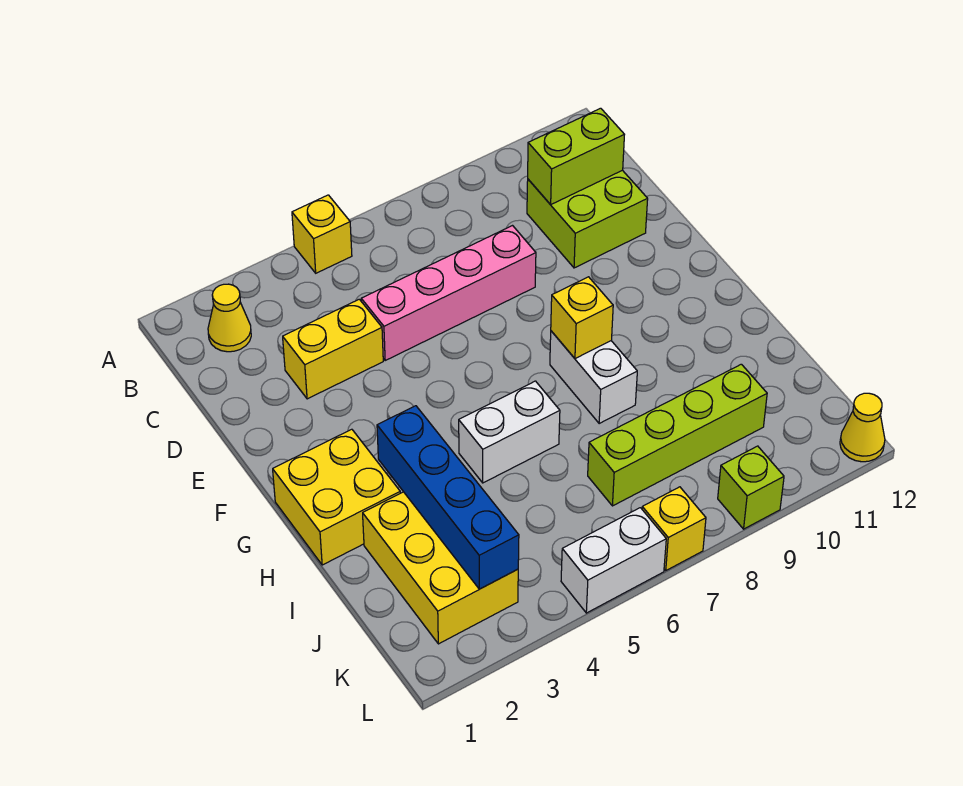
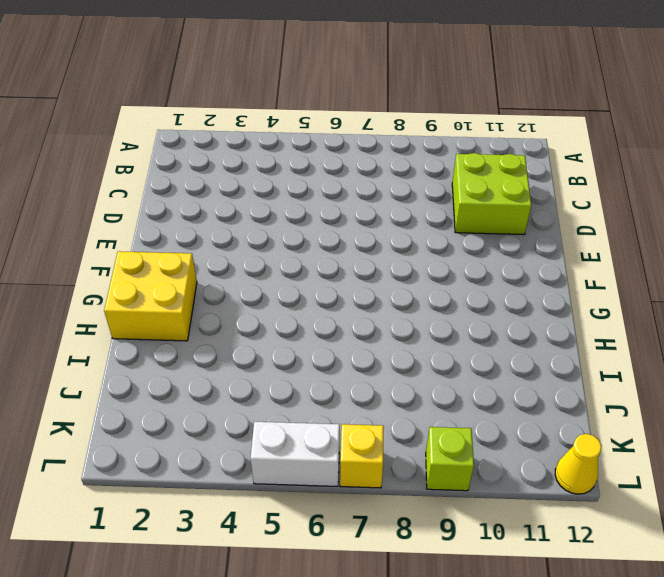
none -> yellow brick A5 level 1
none -> yellow cone B2 level 1
none -> yellow brick D3:D4 level 1

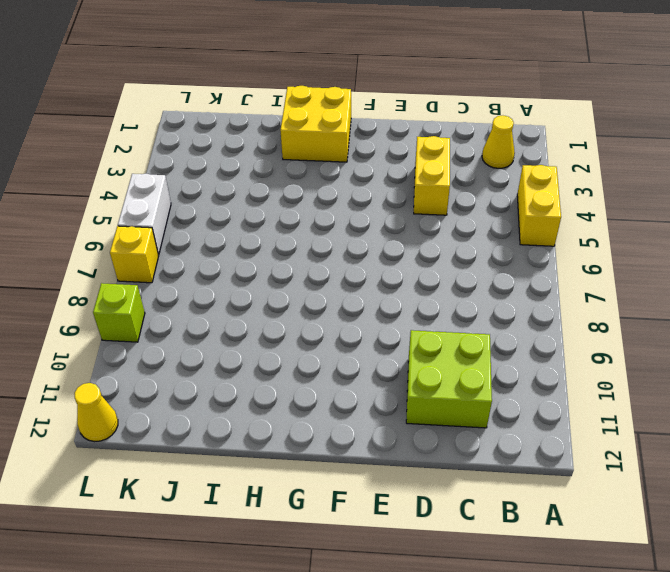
yellow brick A4:A5 level 1 -> yellow brick A5 level 1
none -> pink brick D5:D8 level 1
none -> white brick G8:H8 level 1
none -> white brick H5:H6 level 1

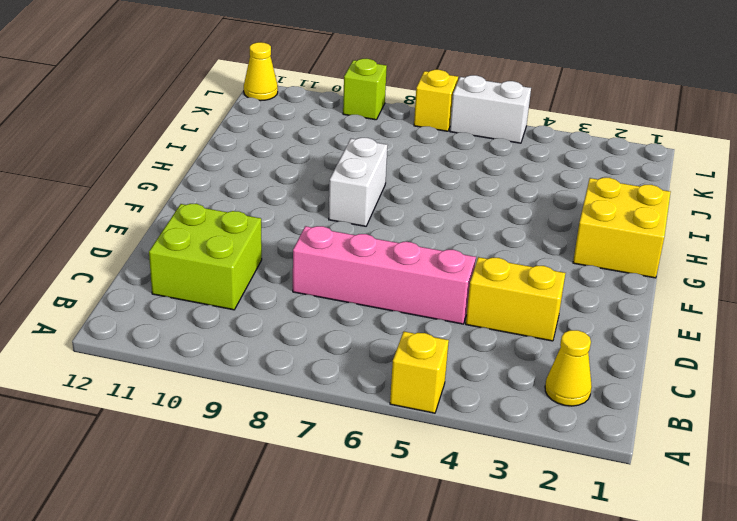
none -> white brick H5:H6 level 1
none -> yellow brick I2:K3 level 1
none -> lime brick J7:J10 level 1

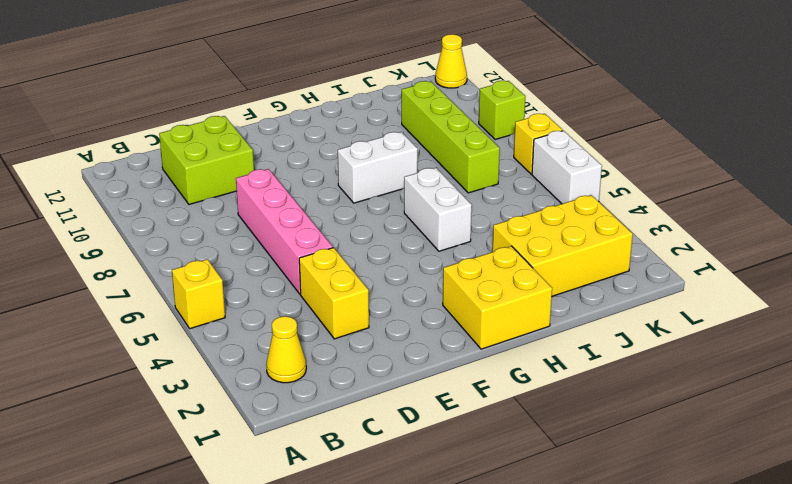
none -> lime brick C10:C11 level 2
none -> yellow brick G8 level 2
none -> blue brick H3:K3 level 2

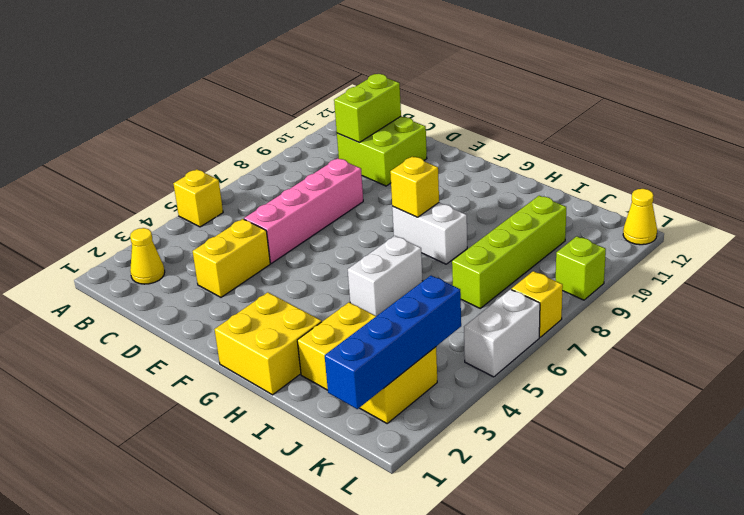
blue brick K1:K4 level 2 -> blue brick H3:K3 level 2

